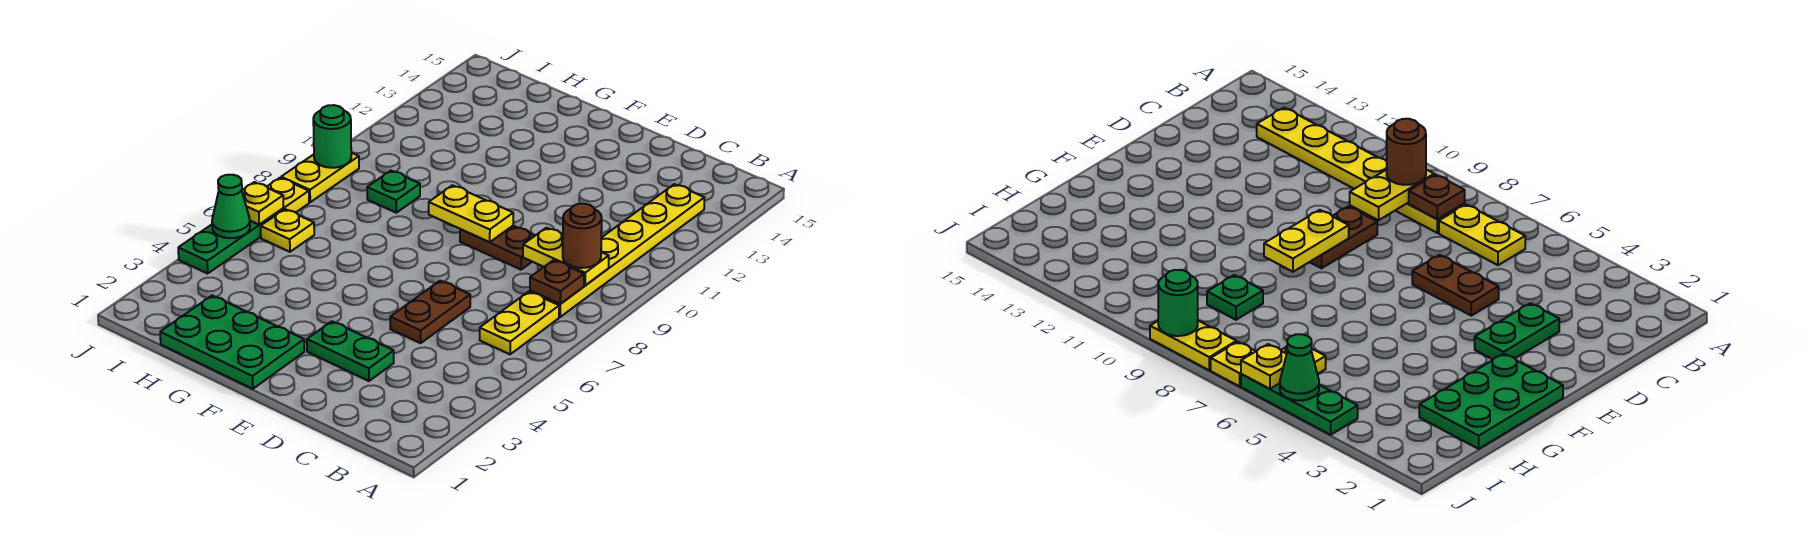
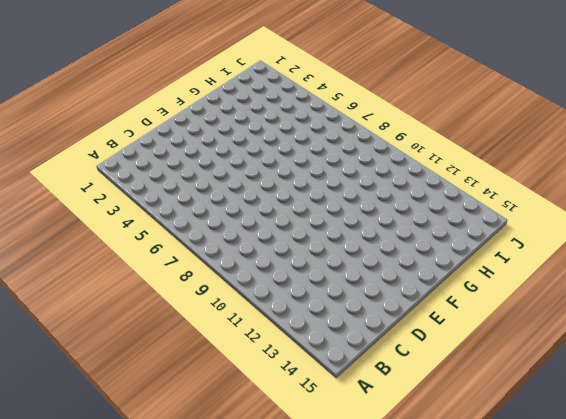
none -> yellow plate B6:B7 level 1
none -> yellow plate B8:B13 level 1
none -> green plate D3:E3 level 1

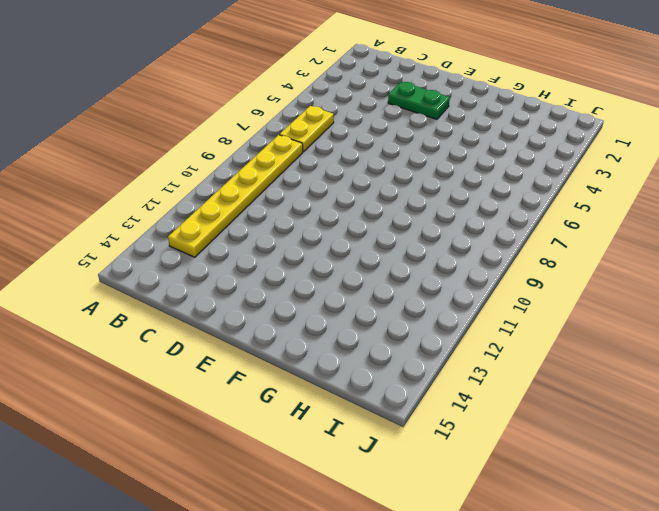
none -> brown plate D5:D6 level 1
none -> brown plate D9:E9 level 1
none -> green plate F1:H2 level 1

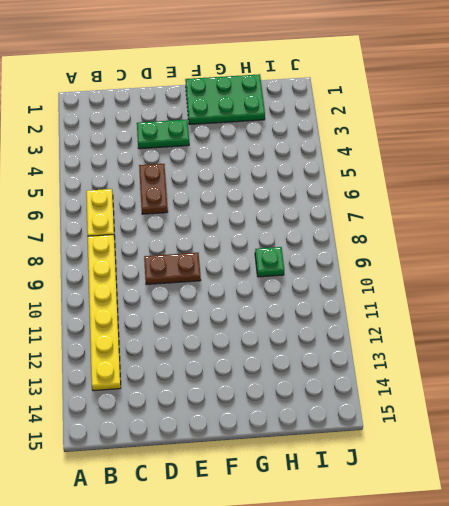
none -> yellow plate I6 level 1
none -> green plate J4:J6 level 1
none -> yellow plate J7 level 1

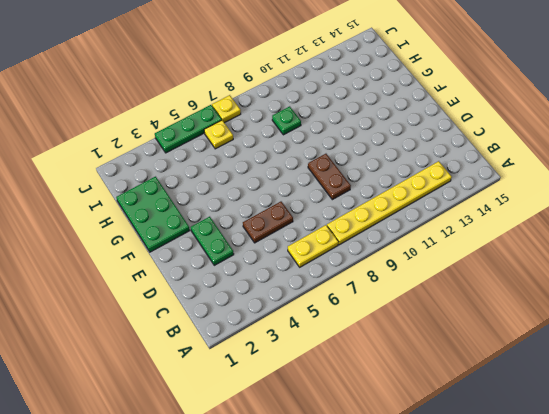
none -> yellow plate J8:J9 level 1
none -> brown plate B8 level 2
none -> yellow plate B9:C9 level 2

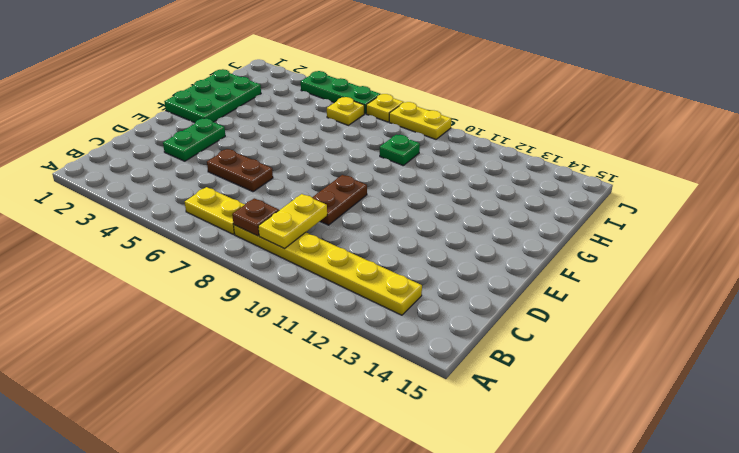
none -> yellow plate E9:F9 level 2
none -> green cone J5 level 2
none -> yellow plate J6 level 2

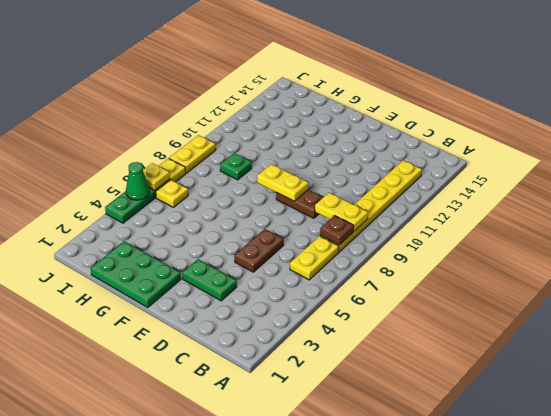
none -> green round brick J9 level 2
none -> brown round brick B9 level 3

